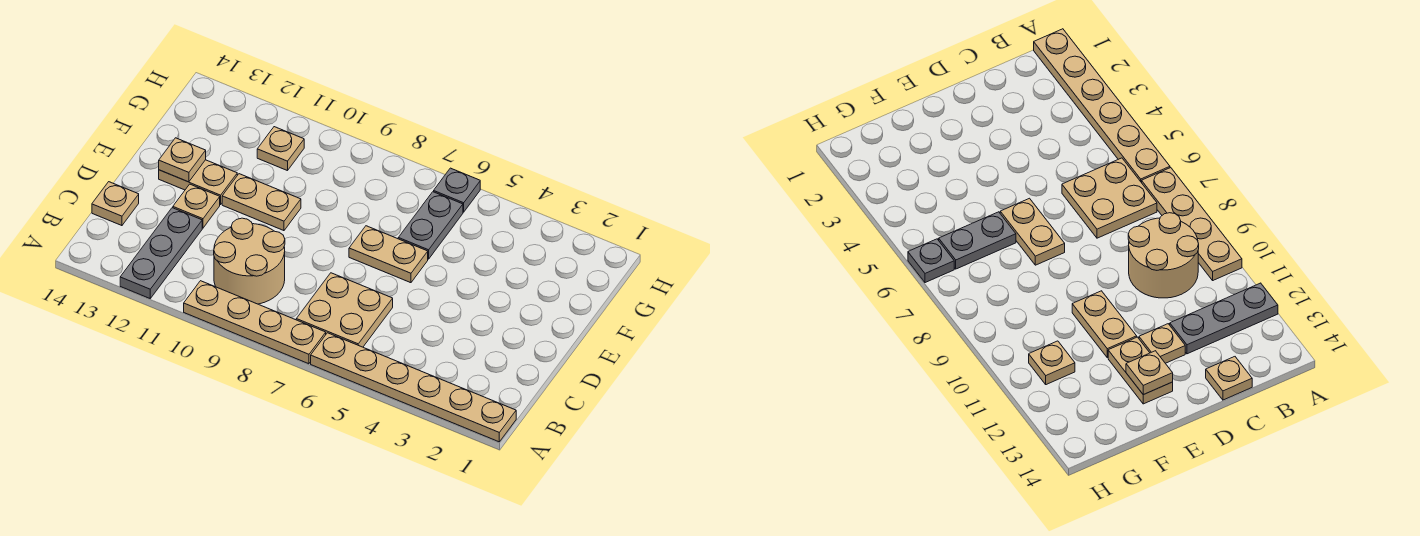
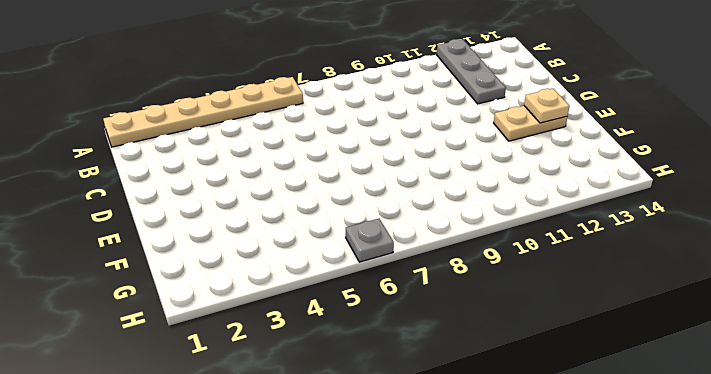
none -> tan plate A7:A10 level 1
none -> tan plate B6:C7 level 1
none -> tan round brick B9:C10 level 1

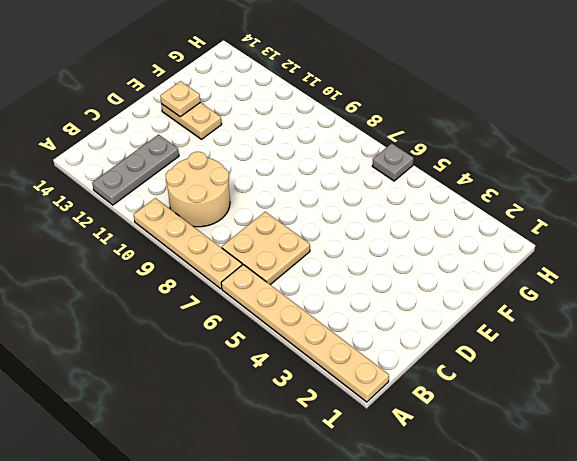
none -> tan plate C14 level 1
none -> tan plate D12 level 1
none -> tan plate E6:E7 level 1

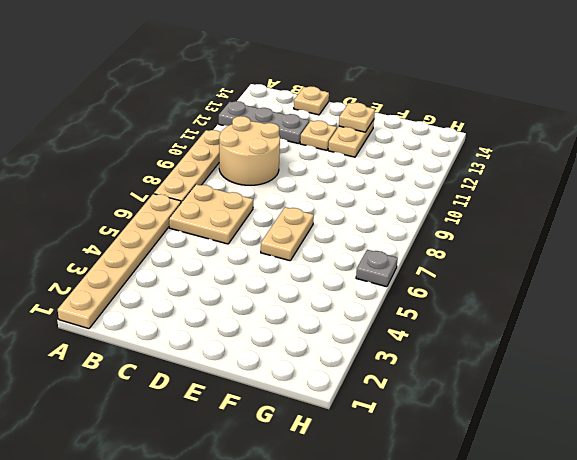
none -> tan plate E10:E11 level 1
none -> grey plate F6:G6 level 1
none -> tan plate G11 level 1

